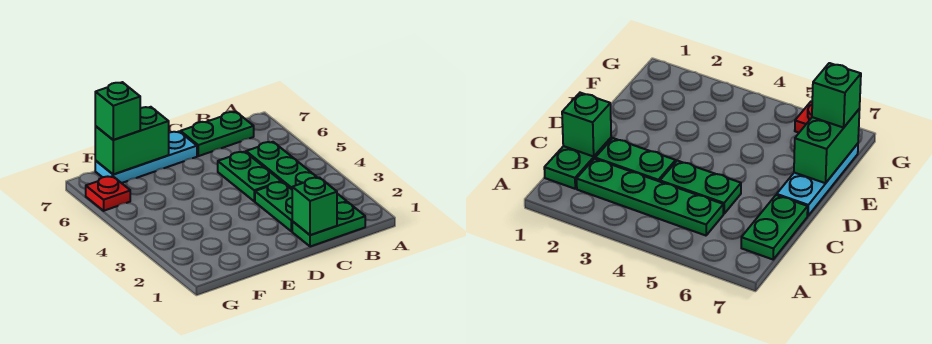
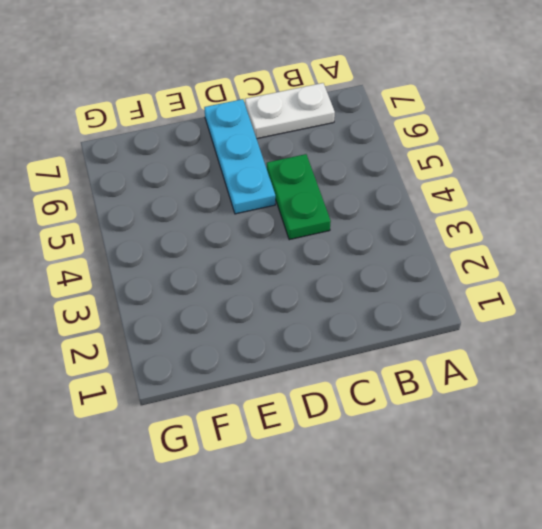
white plate B7:C7 level 1 -> green plate B7:C7 level 1
cyan plate D5:D7 level 1 -> cyan plate D7:F7 level 1
none -> green plate B1:C1 level 1
none -> green plate B2:B5 level 1

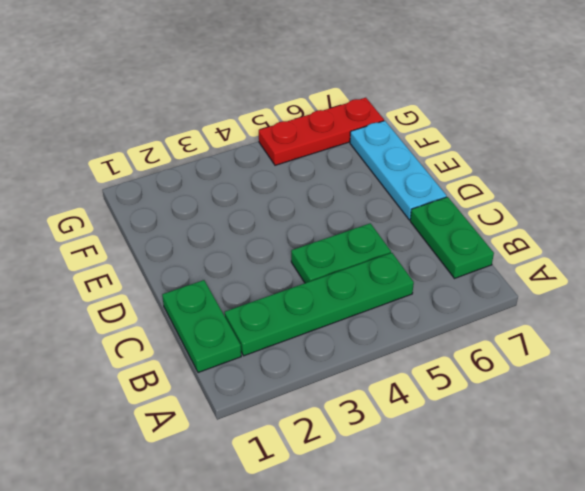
red plate G5:G7 level 1 -> red plate G6 level 1
none -> green plate C2:C3 level 1
none -> green brick C1 level 2

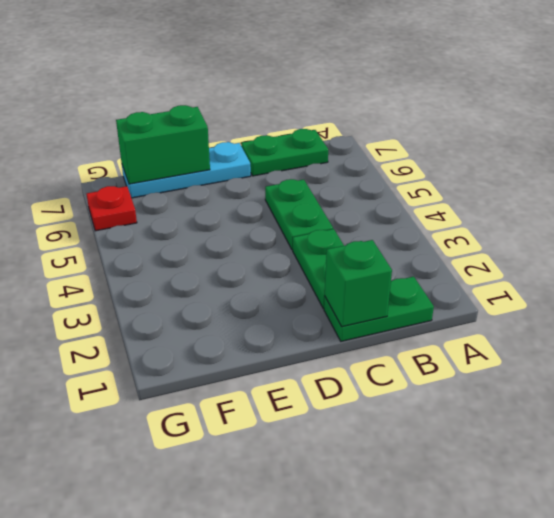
none -> green plate B2:B5 level 1
none -> green brick F7 level 3

